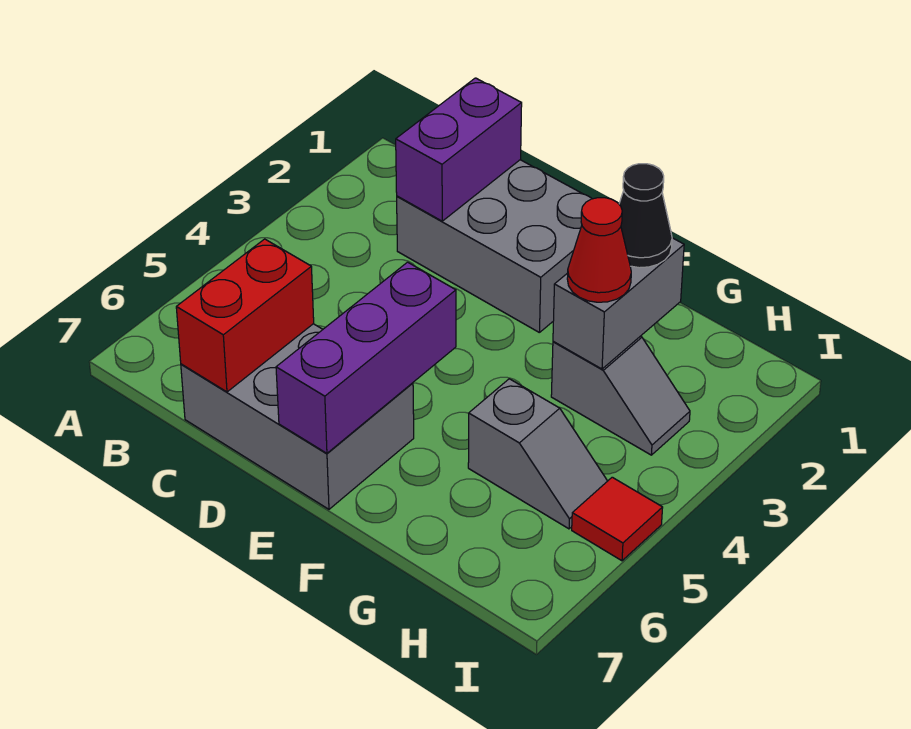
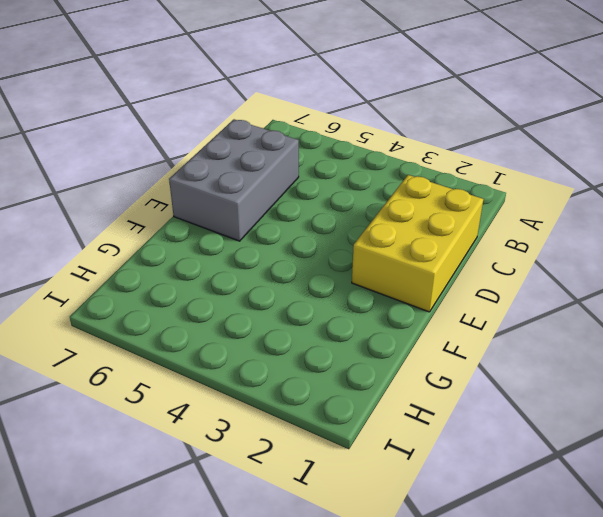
yellow brick C1:E2 level 1 -> grey brick C1:E2 level 1
none -> grey slope G3:H3 level 1 top G
none -> grey slope G5:H5 level 1 top G

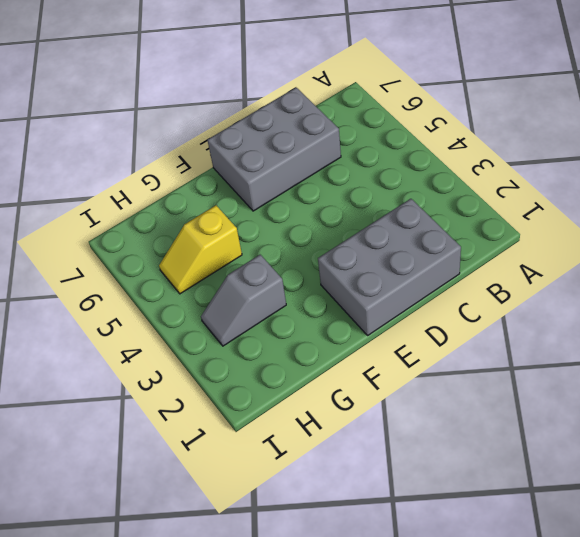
yellow slope G5:H5 level 1 top G -> grey slope G5:H5 level 1 top G
none -> red tile I5 level 1
none -> purple brick C1:C2 level 2

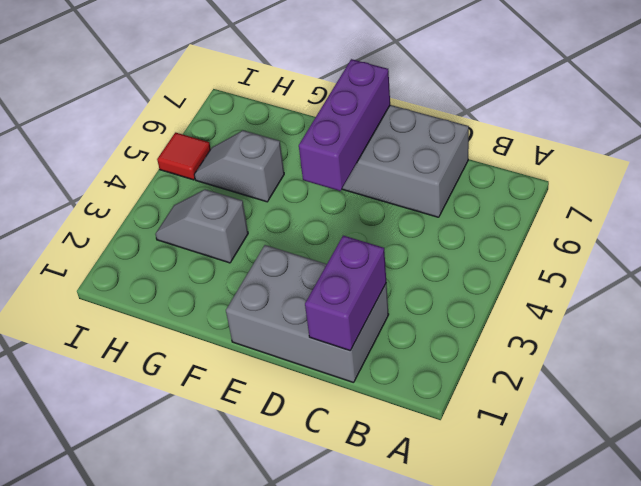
none -> red brick C6:C7 level 2
none -> grey brick G2:G3 level 2

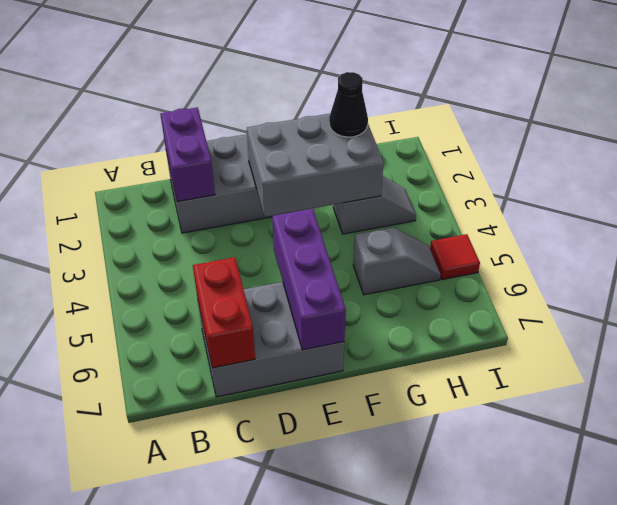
grey brick E2:G3 level 2 -> grey brick G2:G3 level 2
none -> red cone G3 level 3

